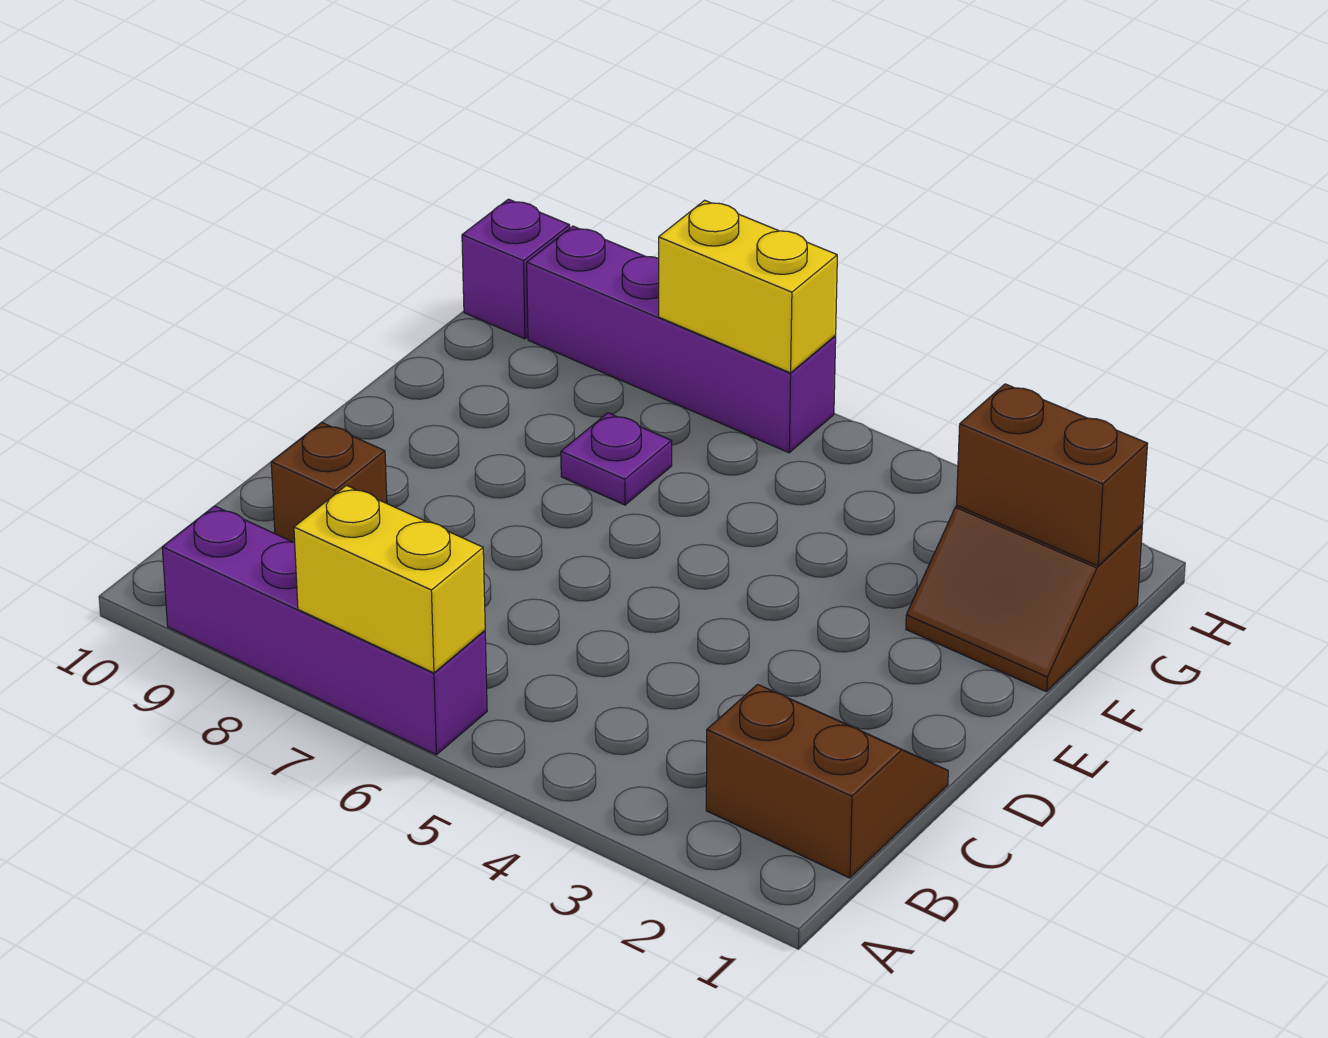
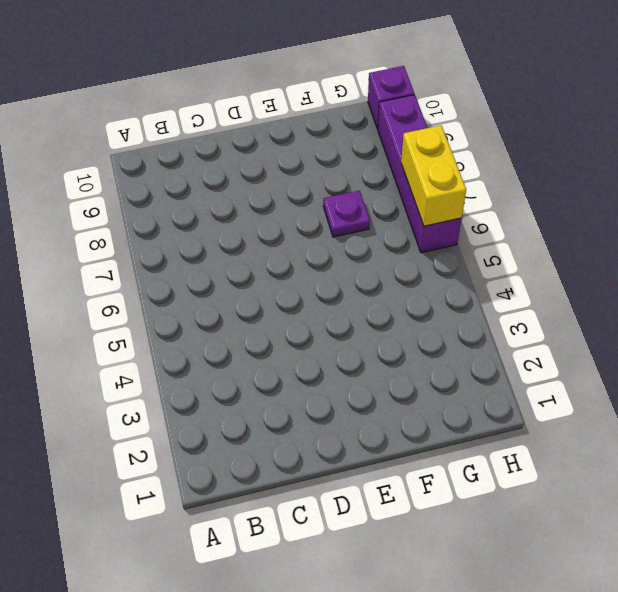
none -> purple brick A6:A9 level 1
none -> brown slope B1:C2 level 1 top B

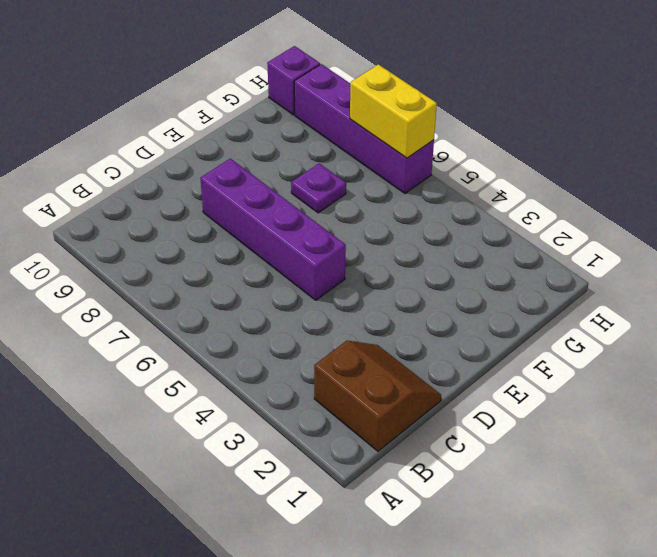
purple brick D5:D8 level 1 -> purple brick A6:A9 level 1
none -> brown brick C9 level 1
none -> brown slope F1:G2 level 1 top G

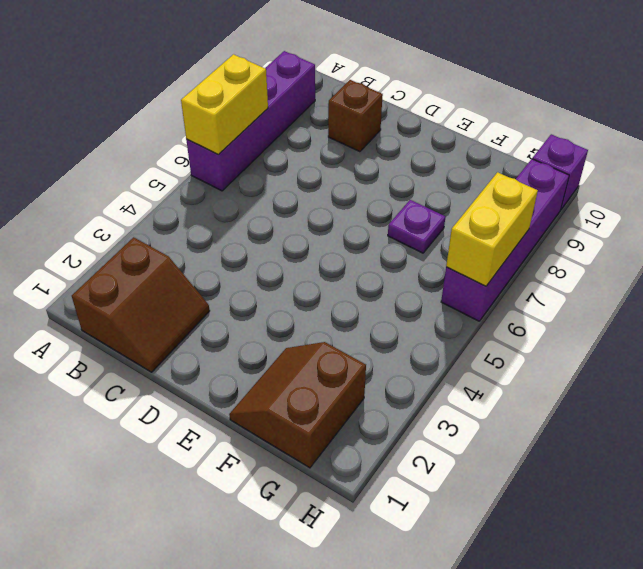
none -> brown brick G1:G2 level 2

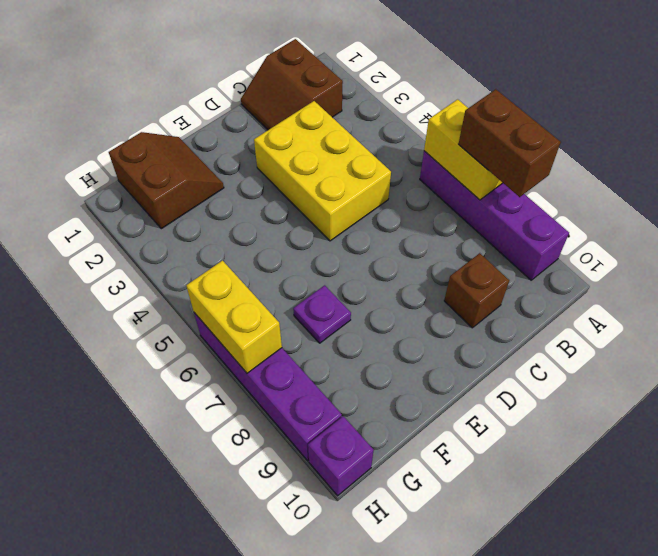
brown brick A7:A8 level 3 -> brown brick G1:G2 level 2
yellow brick C3:D5 level 1 -> none

